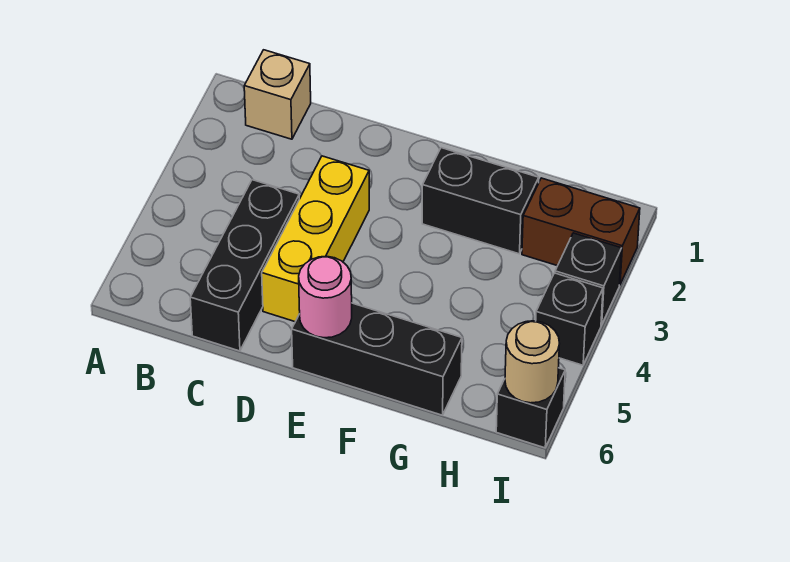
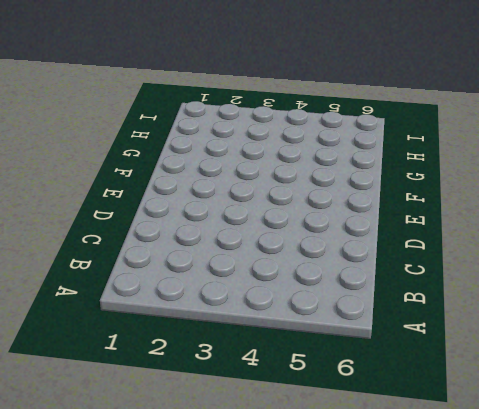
none -> tan brick B1 level 1
none -> black brick C4:C6 level 1

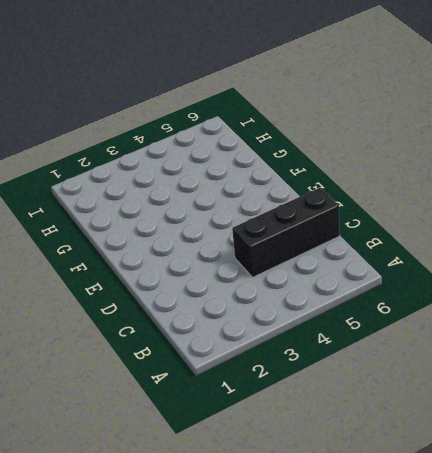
none -> tan brick B1 level 1
none -> yellow brick D3:D5 level 1

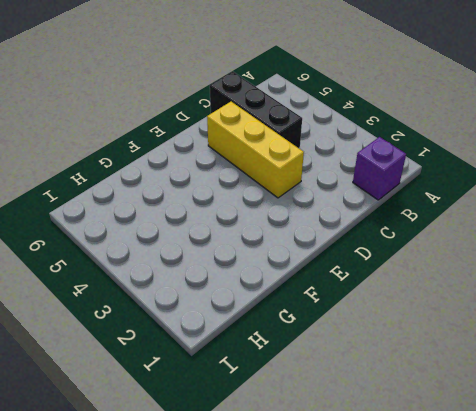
purple brick B1 level 1 -> tan brick B1 level 1
none -> black brick E6:G6 level 1
none -> black brick F2:G2 level 1

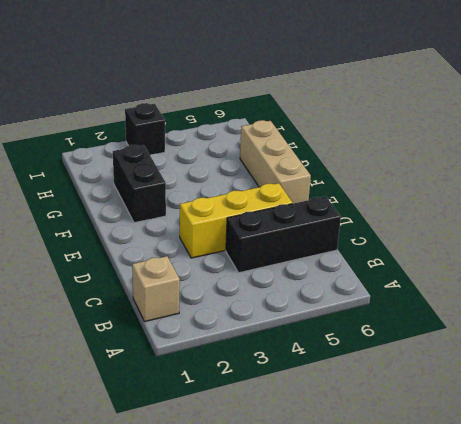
tan brick E6:G6 level 1 -> black brick E6:G6 level 1
none -> brown brick H2:I2 level 1
none -> black brick I4 level 1

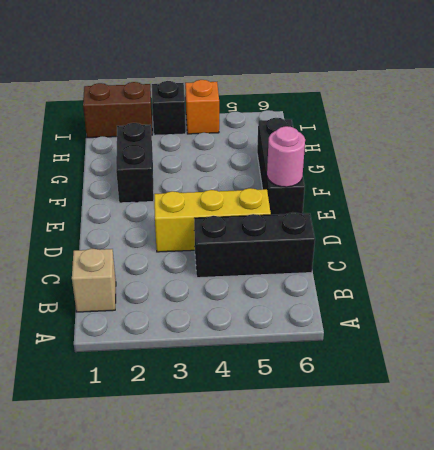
brown brick I1:I2 level 1 -> brown brick H2:I2 level 1
orange brick I4 level 1 -> black brick I4 level 1
none -> black brick I6 level 1
none -> tan round brick I6 level 2

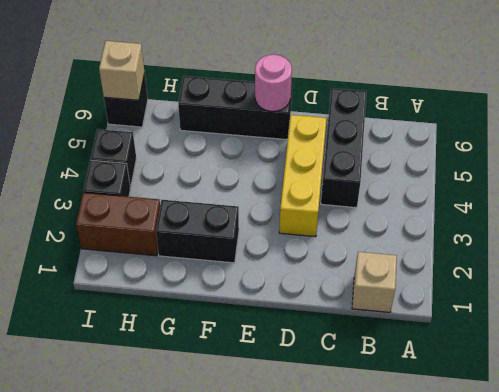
tan brick I6 level 2 -> tan round brick I6 level 2

